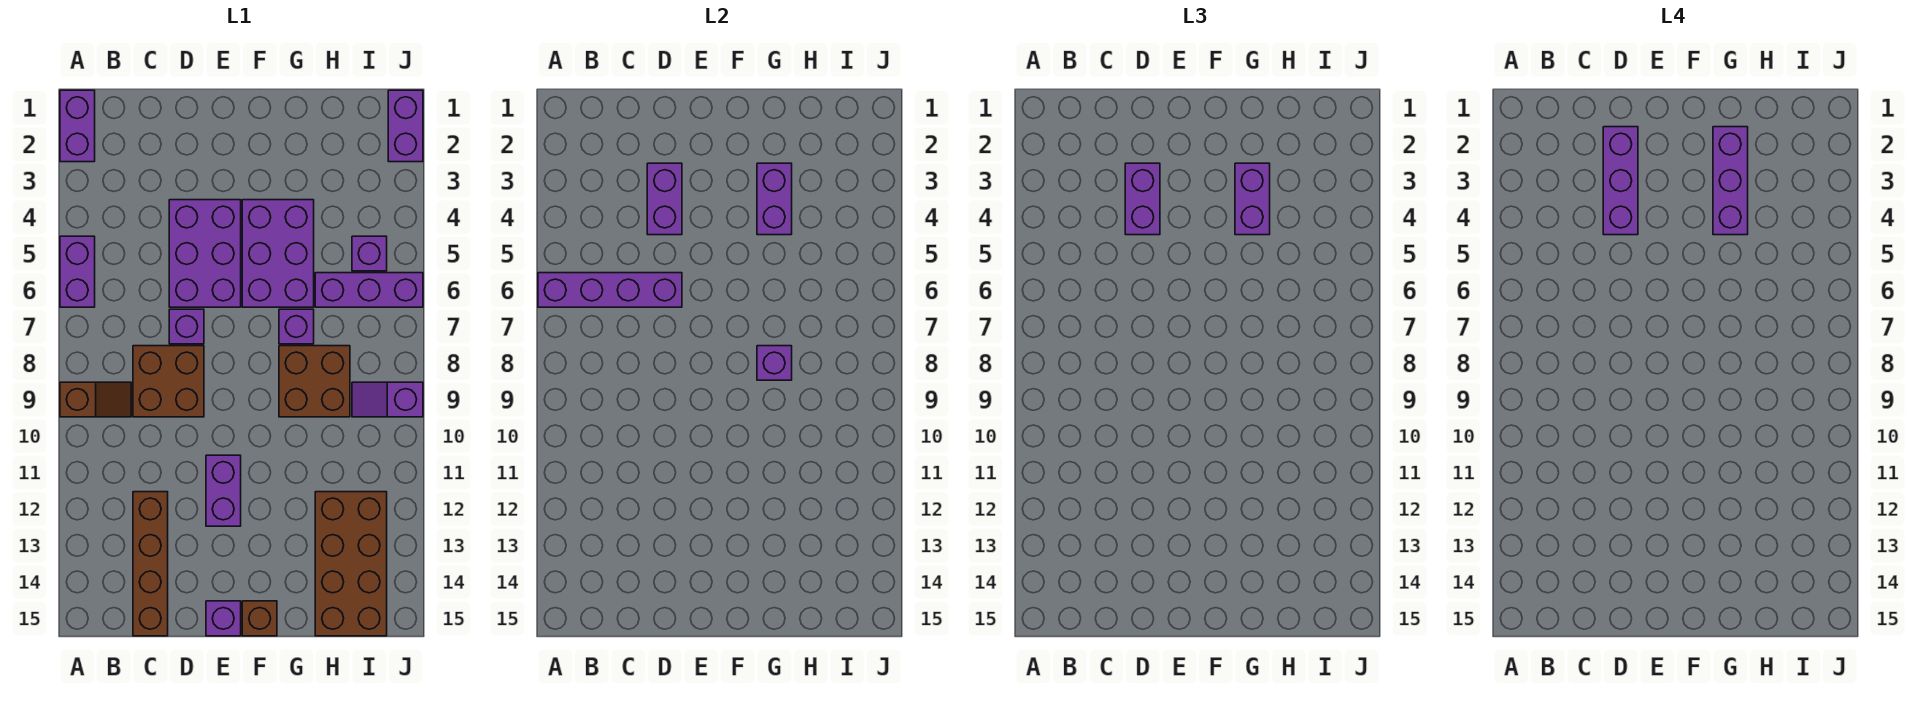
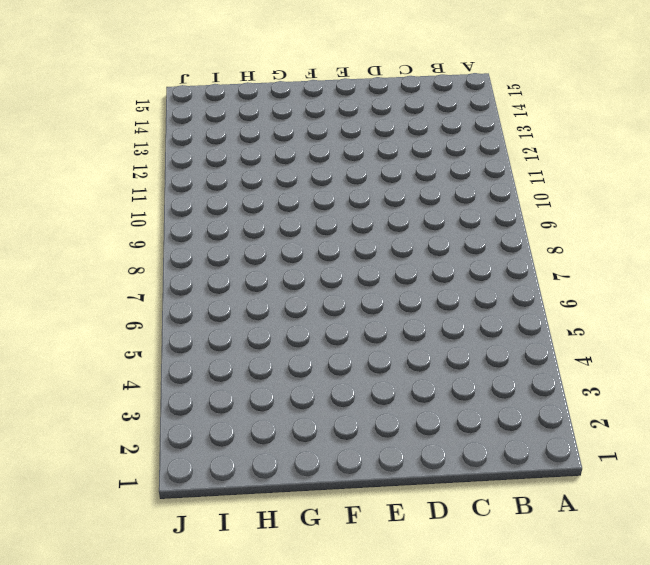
none -> purple brick A1:A2 level 1
none -> purple brick A5:A6 level 1
none -> brown slope A9:B9 level 1 top A

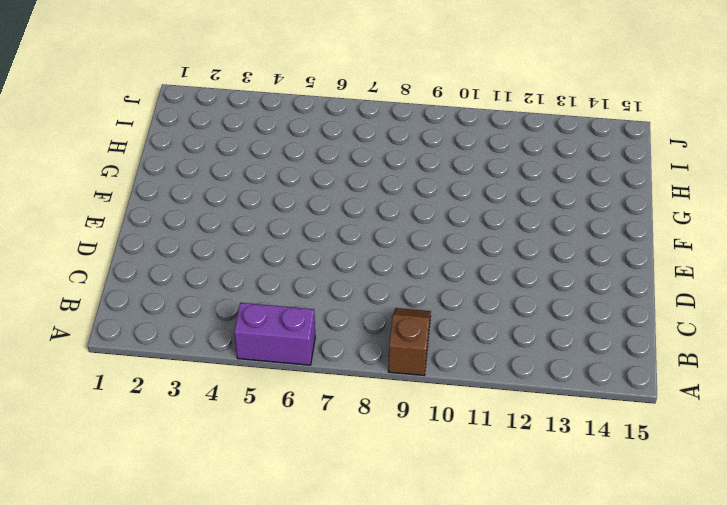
none -> purple brick A1:A2 level 1
none -> brown brick C8:D9 level 1
none -> brown brick C12:C15 level 1

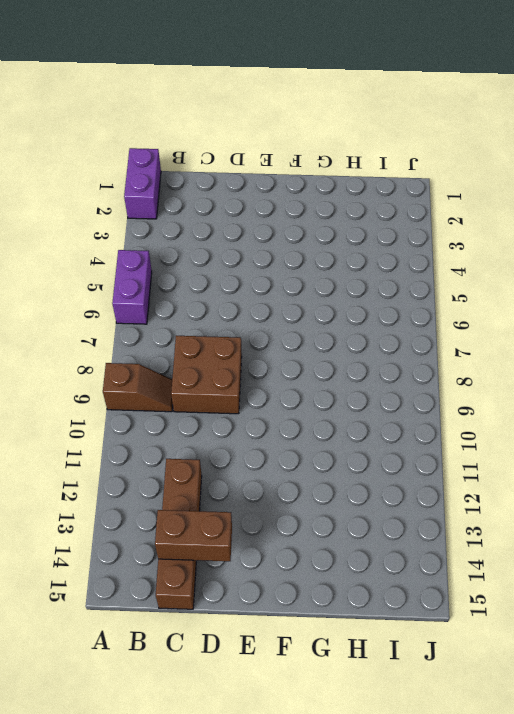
brown brick C14:D14 level 2 -> none
none -> purple brick D4:E6 level 1
none -> purple brick D7 level 1
none -> purple brick E11:E12 level 1

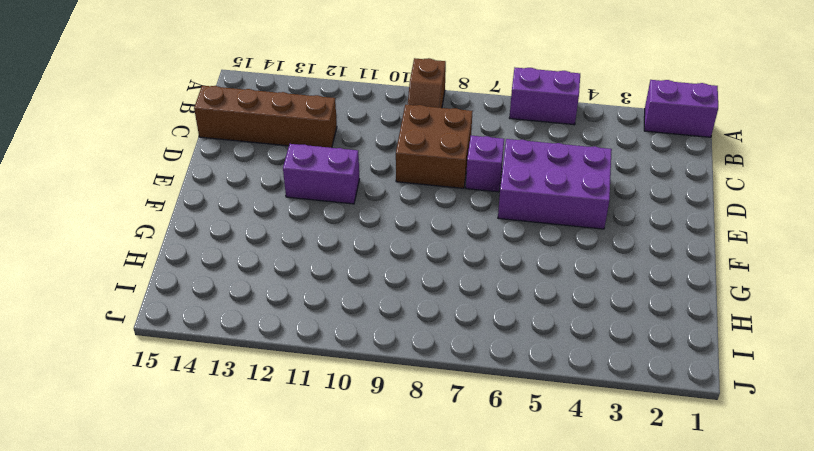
none -> purple brick E15 level 1
none -> purple brick F4:G6 level 1
none -> brown brick F15 level 1

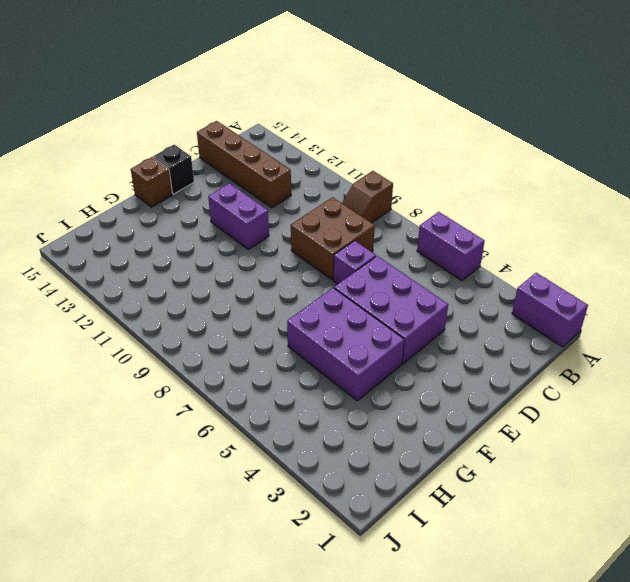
black brick E15 level 1 -> purple brick E15 level 1
none -> purple brick G7 level 1
none -> brown brick G8:H9 level 1
none -> purple brick H6:J6 level 1

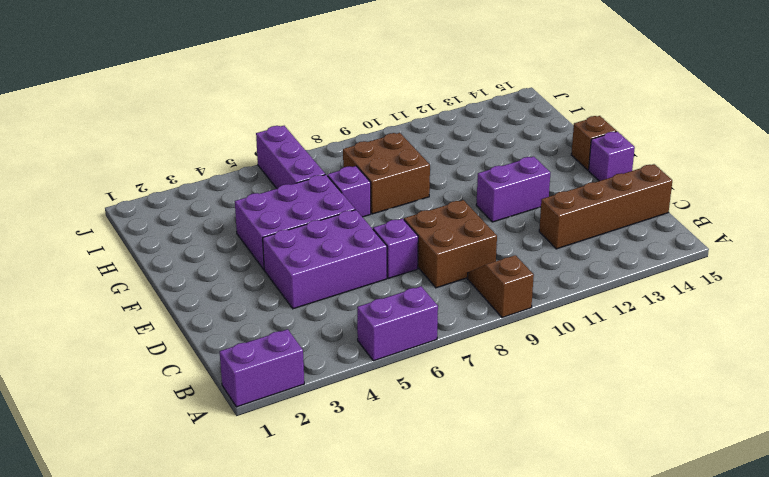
none -> brown brick H12:I15 level 1
none -> purple brick I5 level 1
none -> purple slope I9:J9 level 1 top J

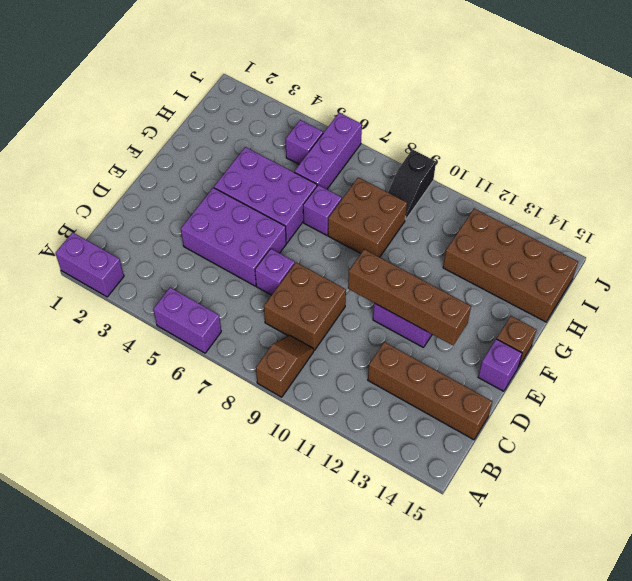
brown brick E10:E13 level 2 -> none
black slope I9:J9 level 1 top J -> purple slope I9:J9 level 1 top J
none -> purple brick J1:J2 level 1
none -> purple brick A6:D6 level 2
none -> purple brick D3:D4 level 2

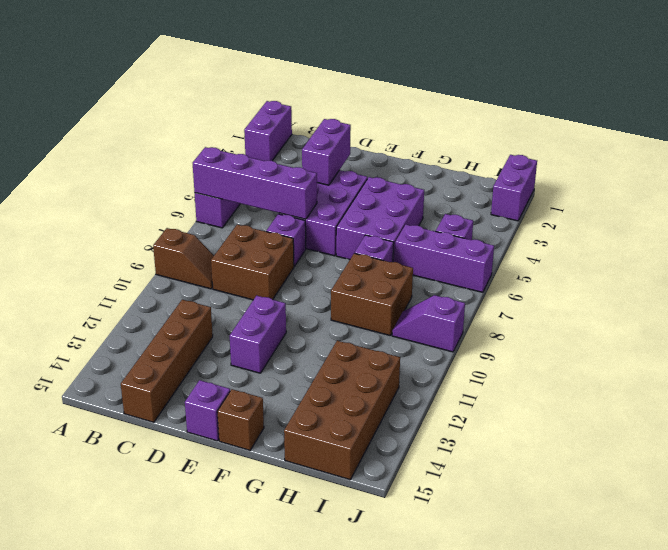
none -> purple brick G3:G4 level 2
none -> purple brick G8 level 2
none -> purple brick D3:D4 level 3

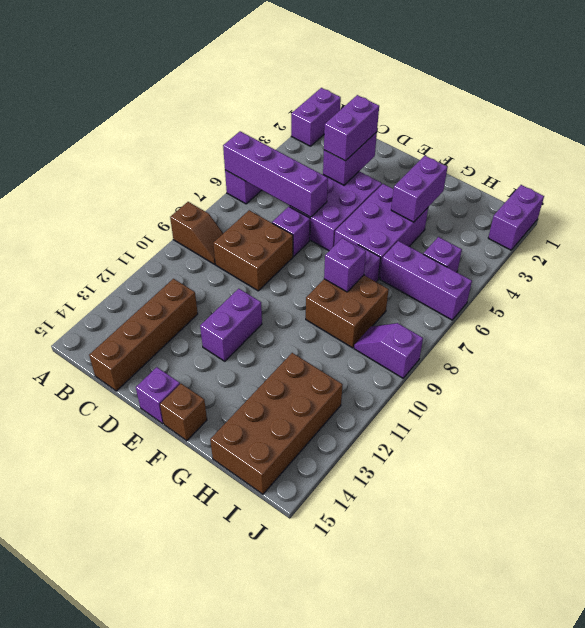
none -> purple brick G3:G4 level 3
none -> purple brick D2:D4 level 4
none -> purple brick G2:G4 level 4

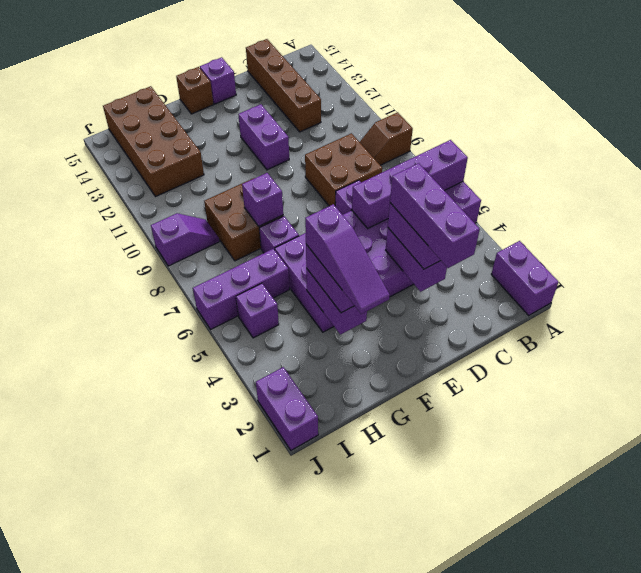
purple slope G2:G4 level 4 top 4 -> purple brick G2:G4 level 4

